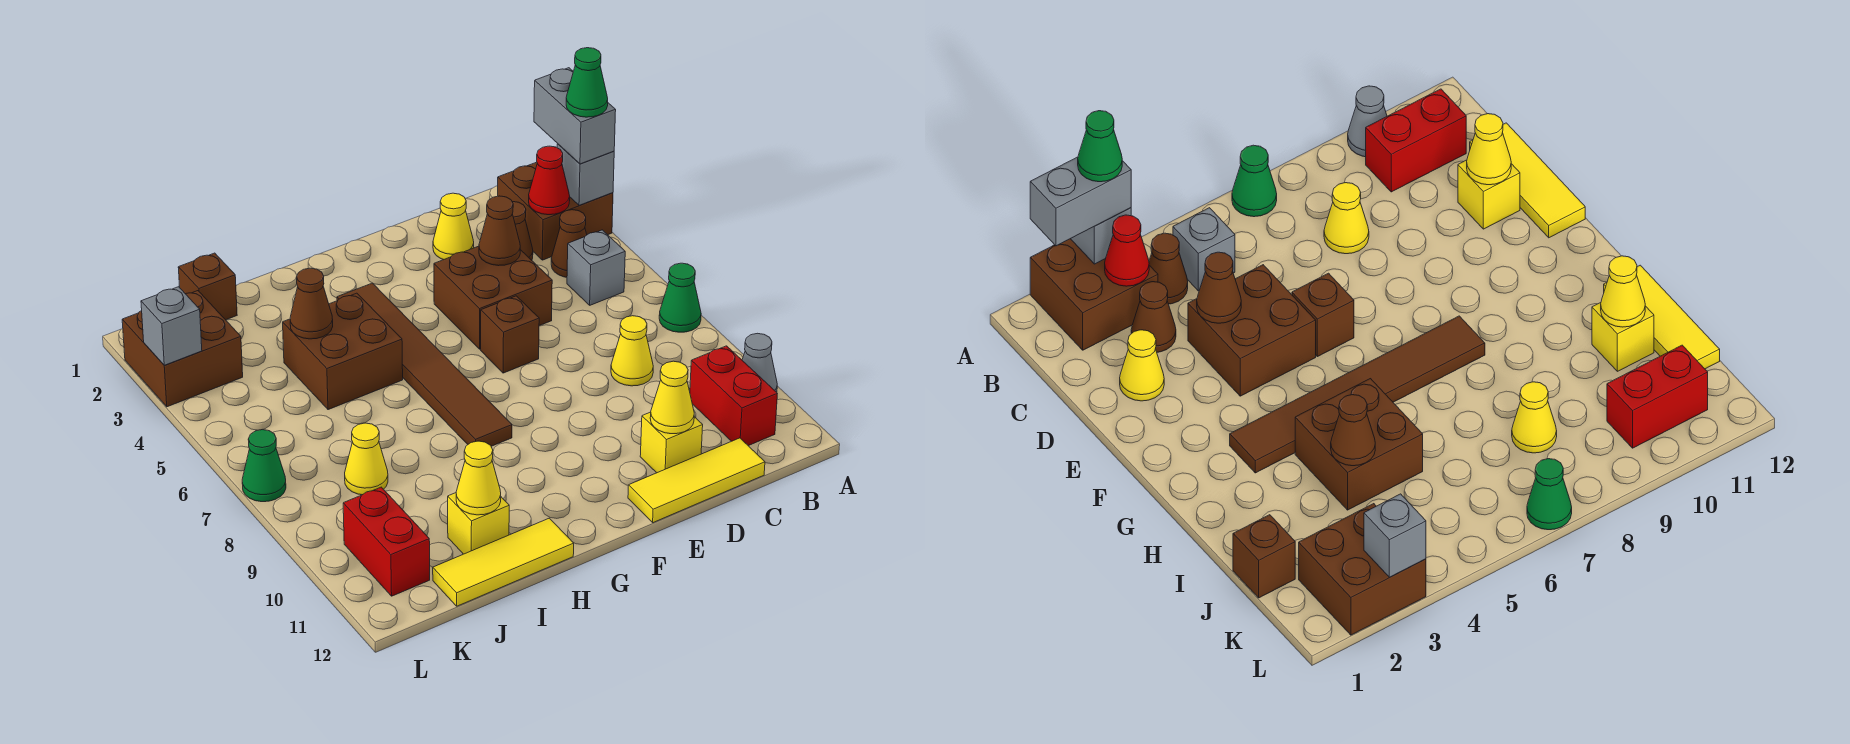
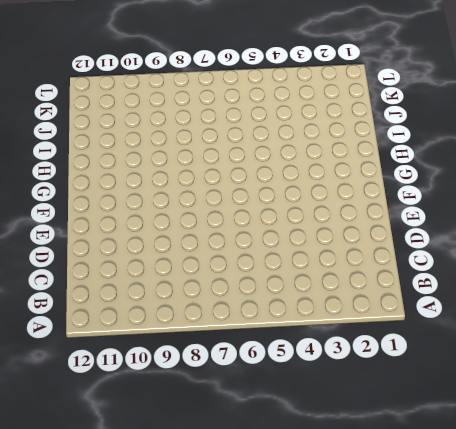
none -> brown brick A2:B3 level 1
none -> green cone A7 level 1
none -> grey cone A10 level 1
none -> brown cone B4 level 1

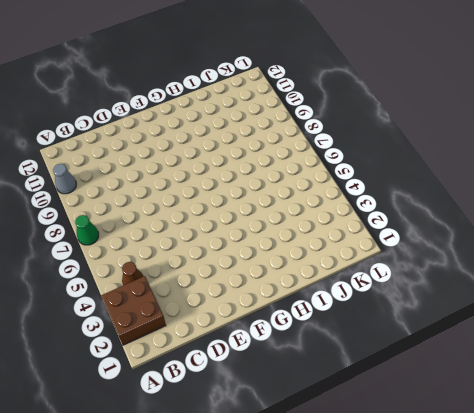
none -> grey brick B5 level 1
none -> red brick B10:B11 level 1
none -> brown cone C3 level 1
none -> yellow cone C8 level 1

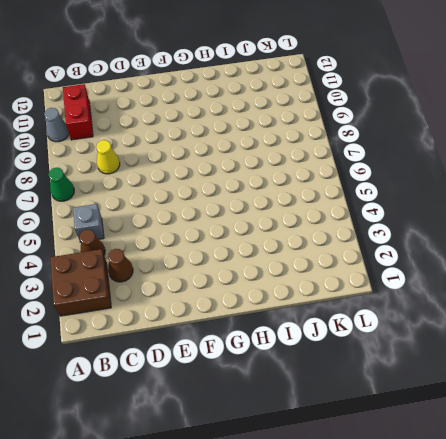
none -> yellow tile C12:E12 level 1
none -> yellow cone D2 level 1
none -> brown brick D4:E5 level 1
none -> yellow brick D11 level 1

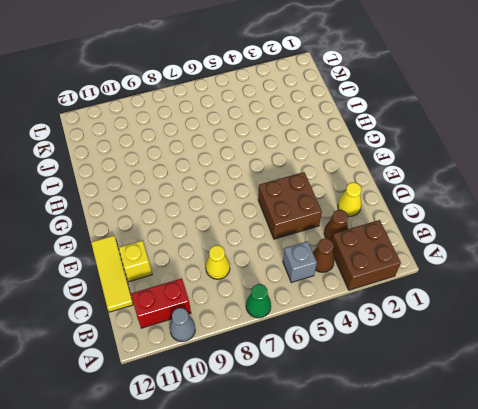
none -> brown brick E6 level 1
none -> brown tile G3:G8 level 1
none -> brown brick H4:I5 level 1
none -> yellow tile H12:J12 level 1

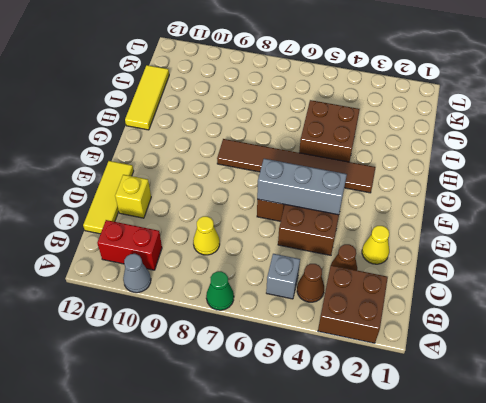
grey brick E4:E6 level 2 -> none
none -> yellow brick I11 level 1
none -> brown brick J1 level 1
none -> yellow cone J8 level 1
none -> brown brick K2:L3 level 1

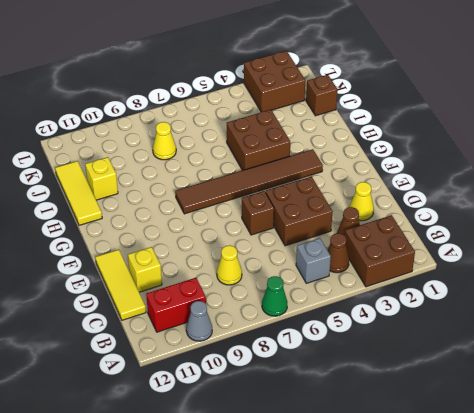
none -> red brick K10:K11 level 1
none -> green cone L7 level 1
none -> grey brick A3 level 2
none -> red cone B3 level 2

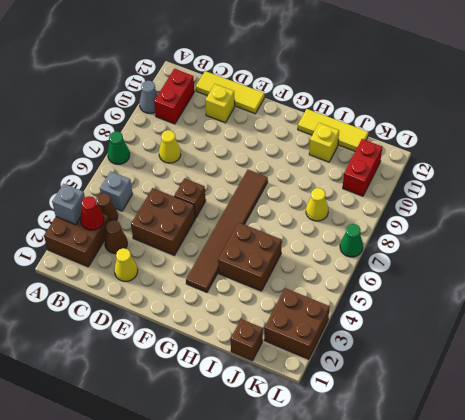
none -> brown cone D4 level 2
none -> yellow cone D11 level 2
none -> brown cone I4 level 2
none -> yellow cone I11 level 2

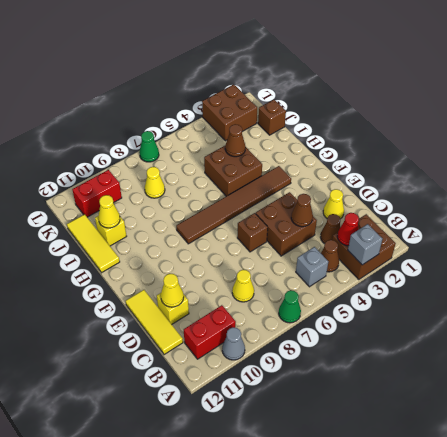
none -> grey brick L3 level 2
none -> grey brick A2:A3 level 3
none -> green cone A3 level 4

